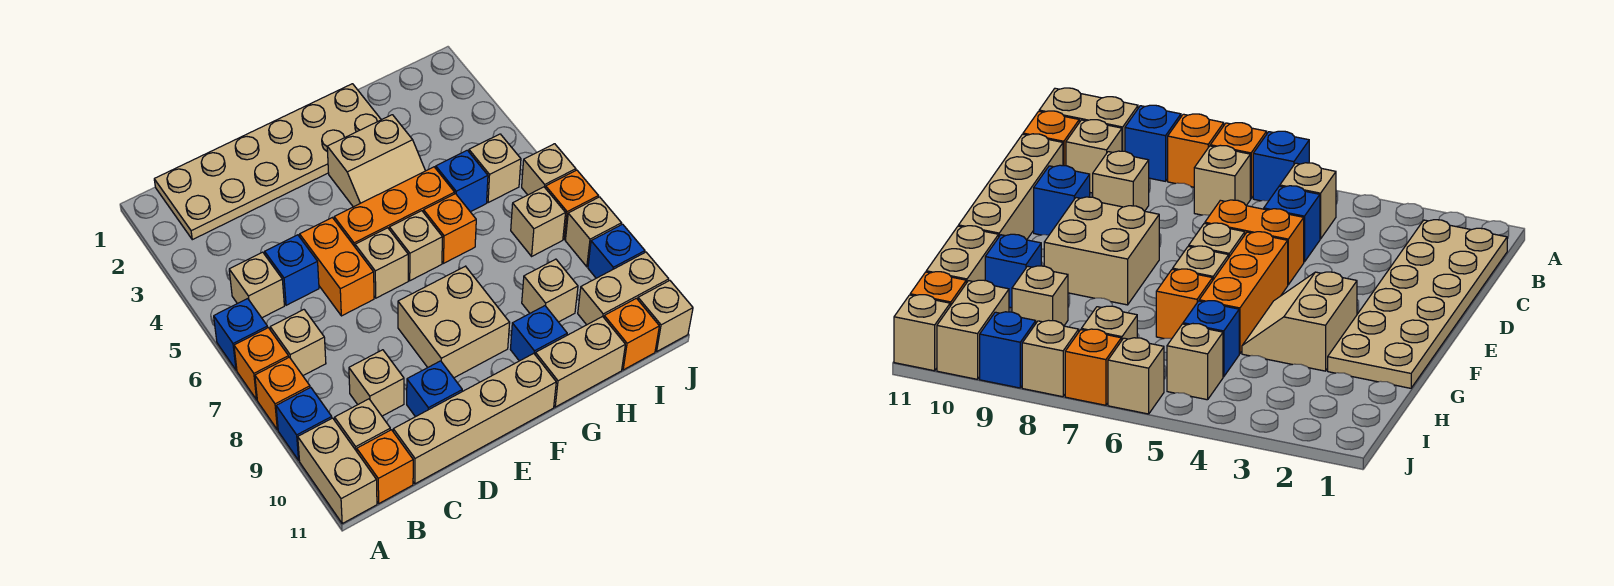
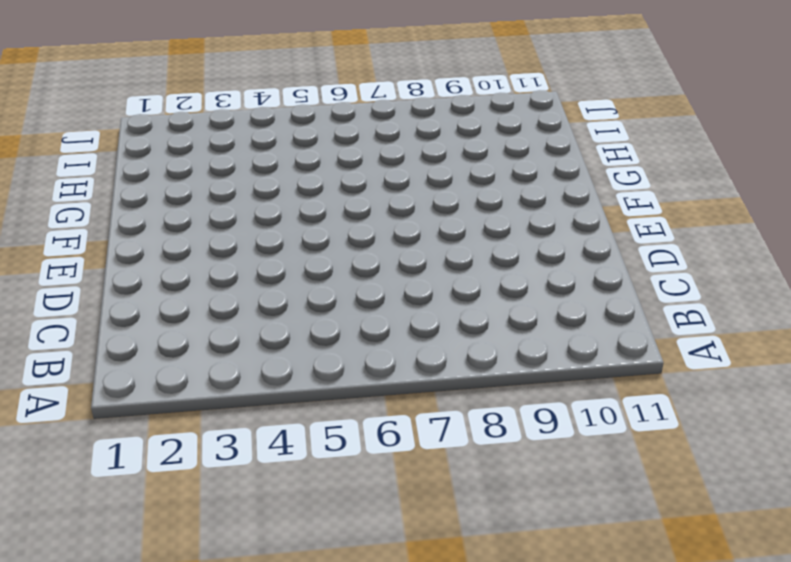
none -> blue brick A6 level 1
none -> orange brick A7 level 1
none -> orange brick A8 level 1
none -> blue brick A9 level 1

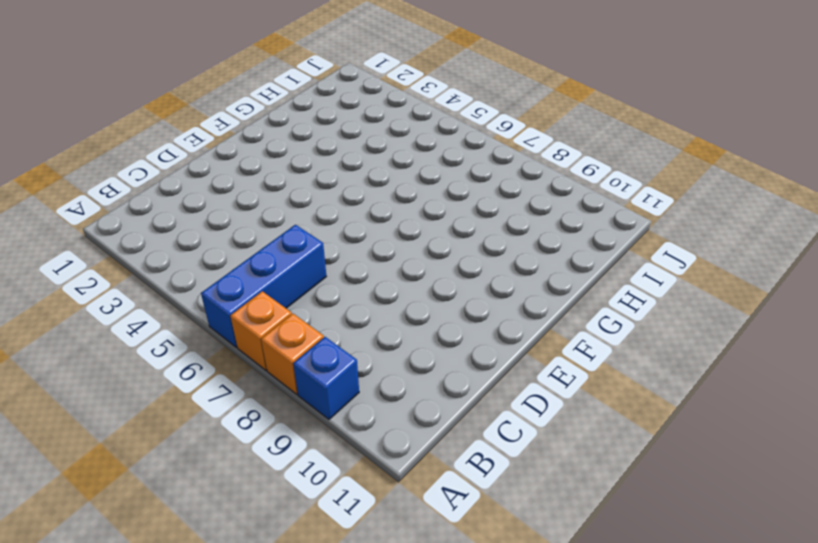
blue brick A6:C6 level 1 -> blue brick A6 level 1
none -> tan brick A10:A11 level 1
none -> tan plate B1:G2 level 1
none -> tan brick B5 level 1
none -> tan brick B7 level 1

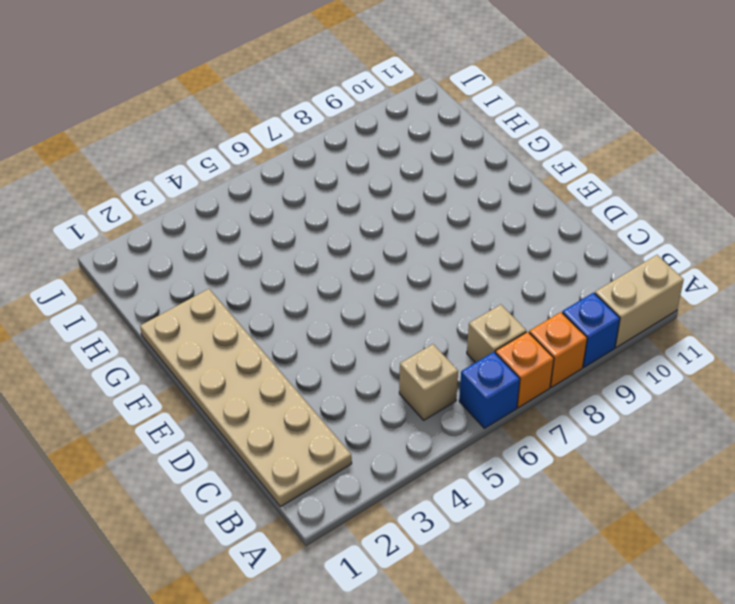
none -> tan brick B10 level 1
none -> orange brick B11 level 1
none -> blue brick C5 level 1
none -> tan brick C9 level 1

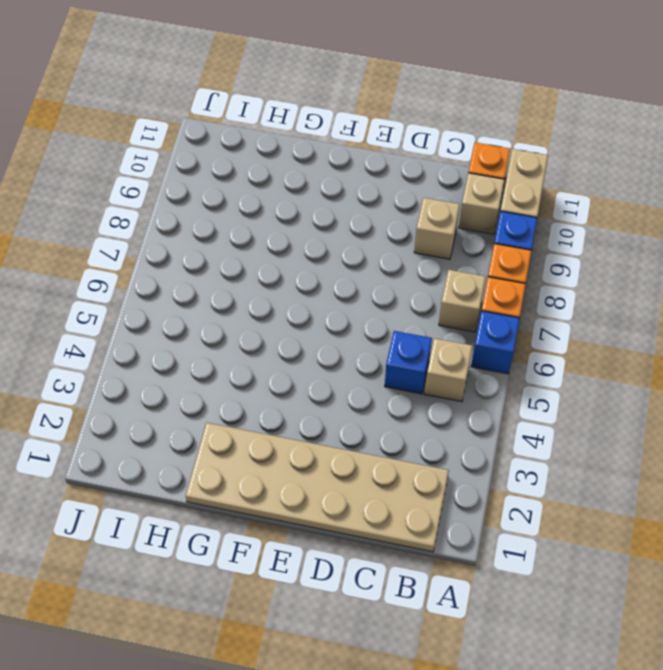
none -> tan brick C11:F11 level 1
none -> orange brick D5:D6 level 1
none -> blue brick D10 level 1
none -> orange brick E5:G5 level 1

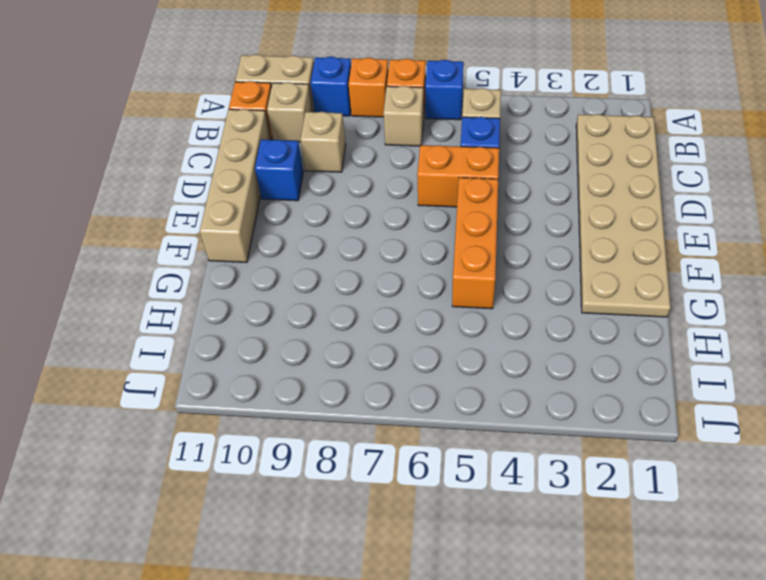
none -> tan brick E6 level 1
none -> tan brick E8:F9 level 1
none -> tan slope F3:G4 level 1 top 3
none -> tan brick F6 level 1

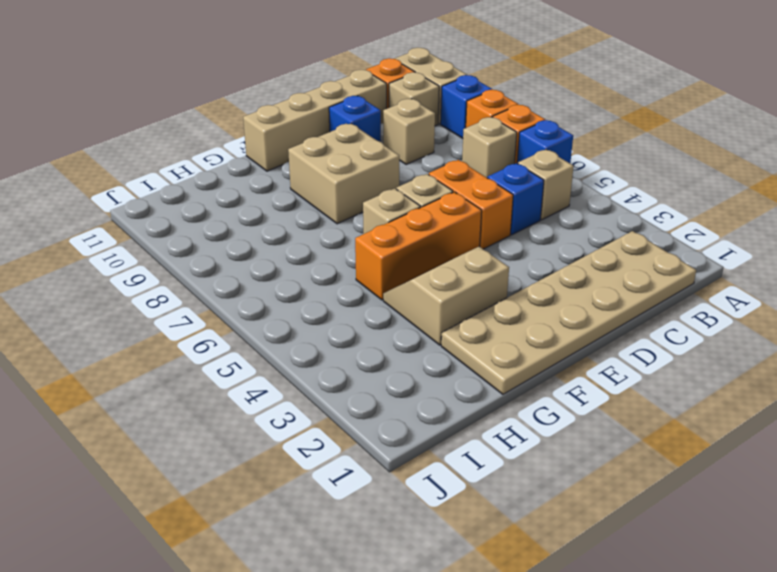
none -> orange brick G6 level 1
none -> blue brick G10 level 1
none -> tan brick G11:H11 level 1
none -> blue brick H5 level 1

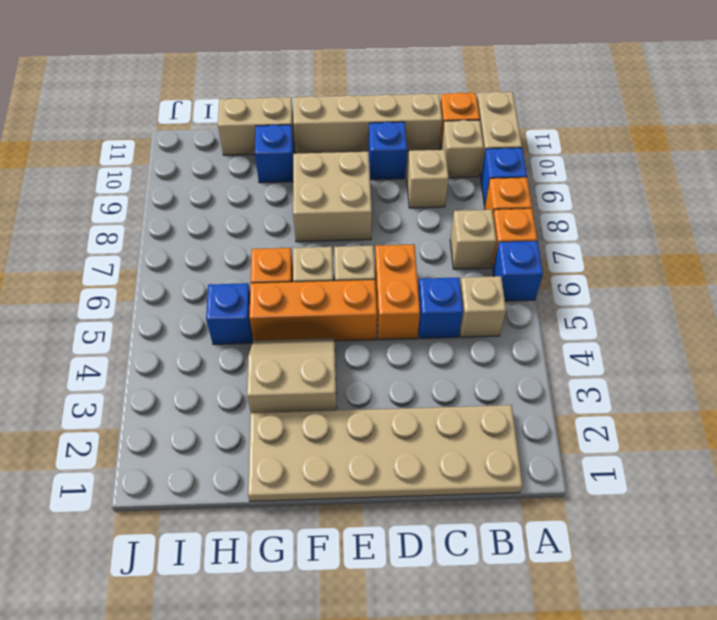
none -> tan brick H9 level 1
none -> tan brick I5 level 1
none -> tan brick I7 level 1
none -> tan brick I10:J10 level 1

